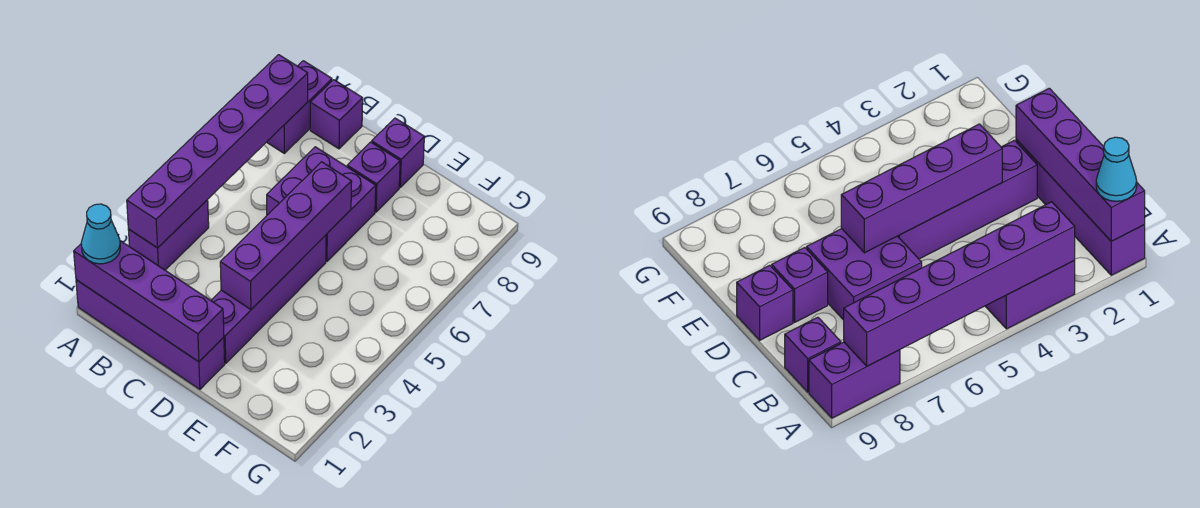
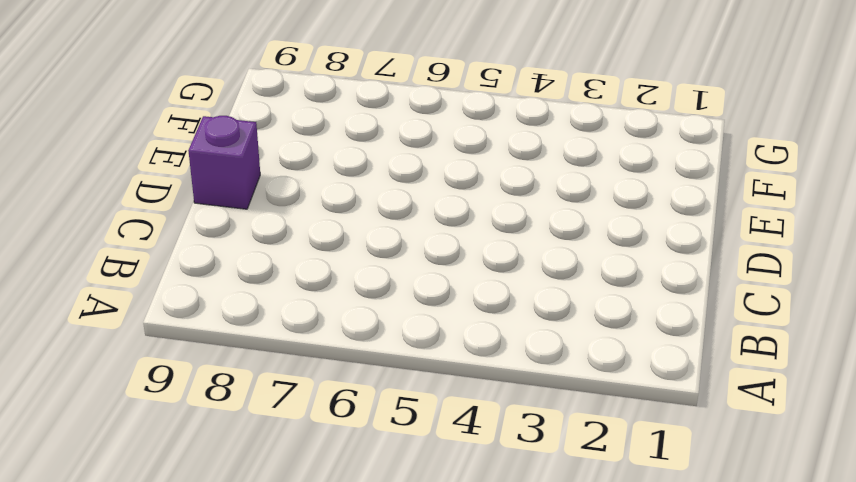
none -> purple brick A1:D1 level 1
none -> purple brick A3:A4 level 1
none -> purple brick A8:A9 level 1

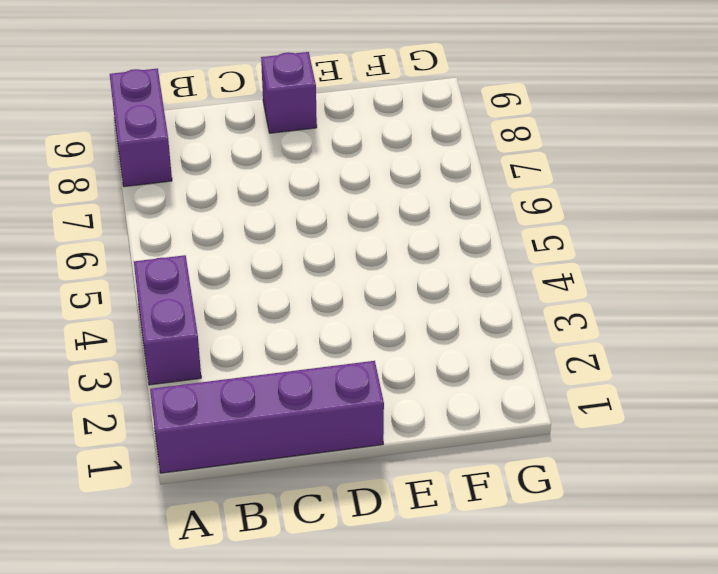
none -> purple brick B9 level 1
none -> purple brick C6:D7 level 1
none -> purple brick D2:D5 level 1

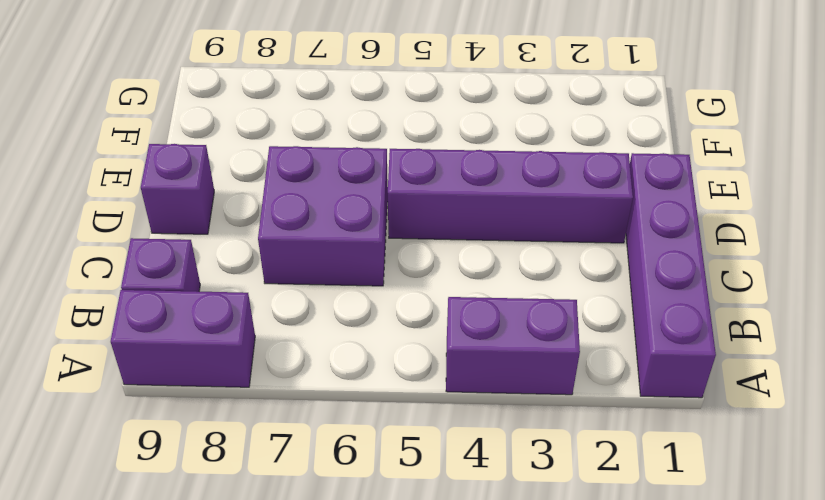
none -> purple brick D8 level 1
none -> purple brick A1:D1 level 2
none -> purple brick A3:A8 level 2

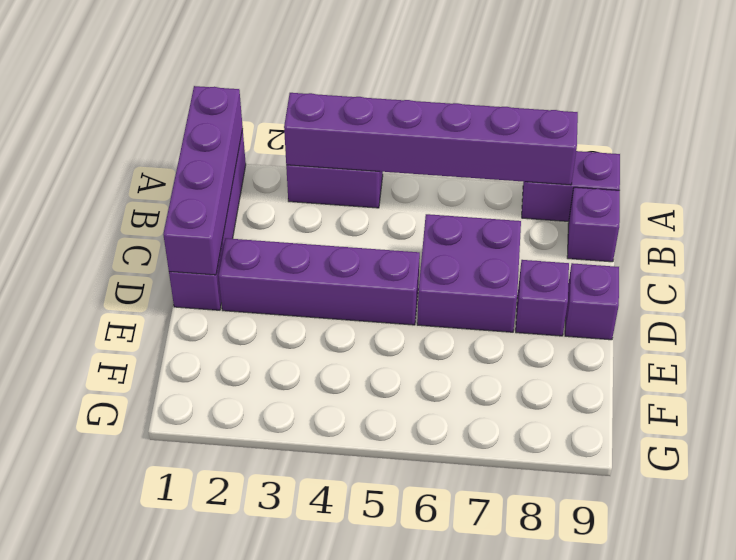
none -> purple brick D3:D6 level 2
none -> cyan cone A1 level 3

